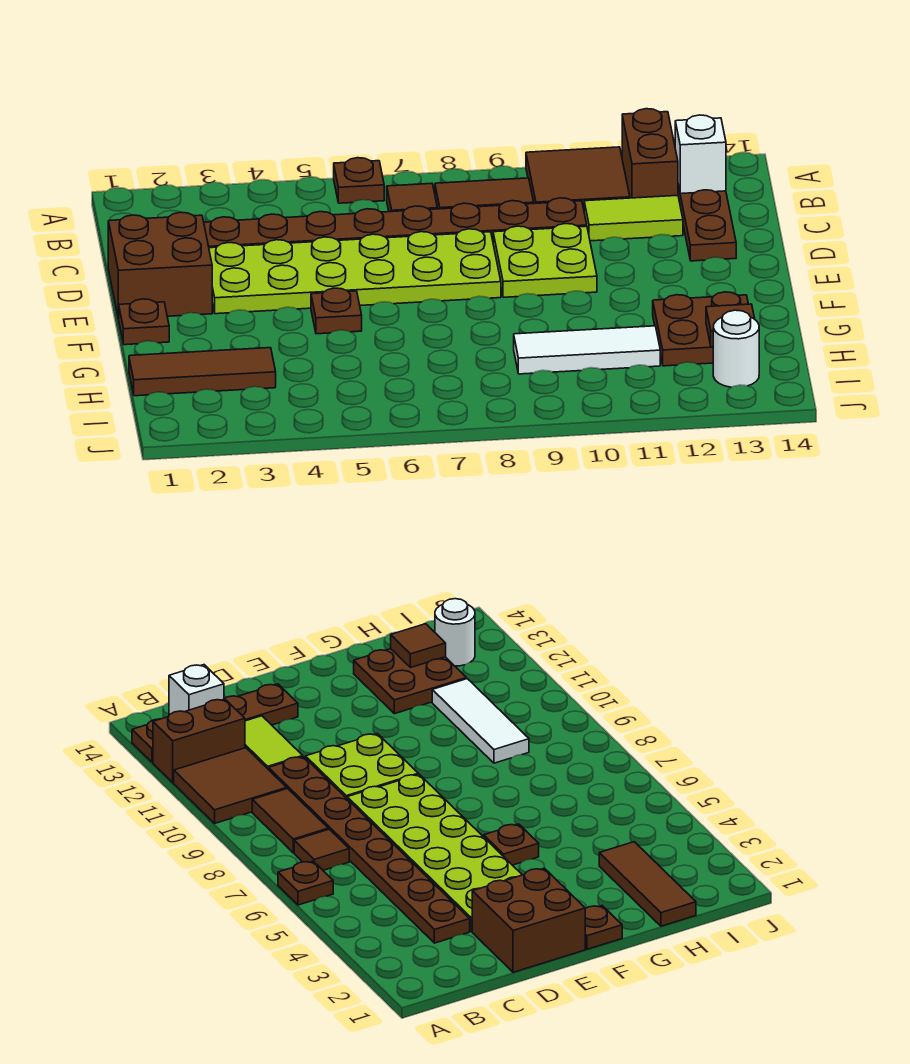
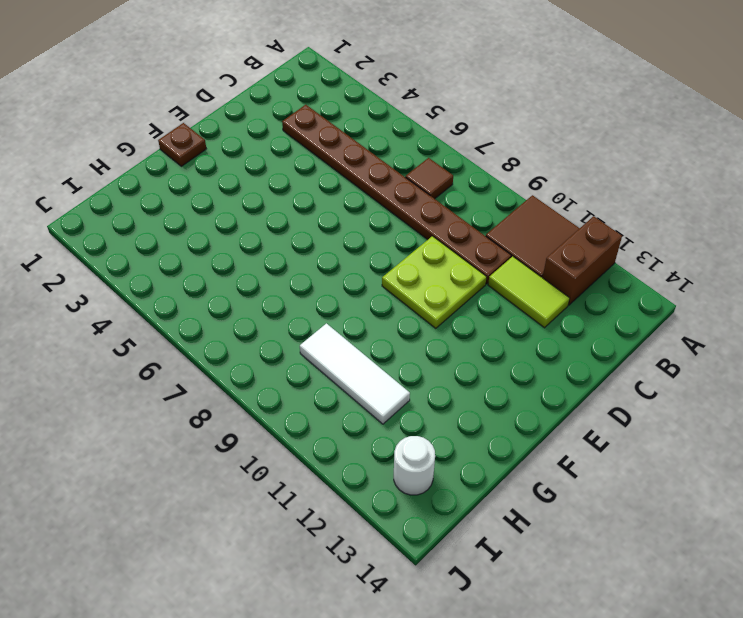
none -> brown plate A6 level 1
none -> brown plate A13:D13 level 1
none -> brown tile B8:B9 level 1

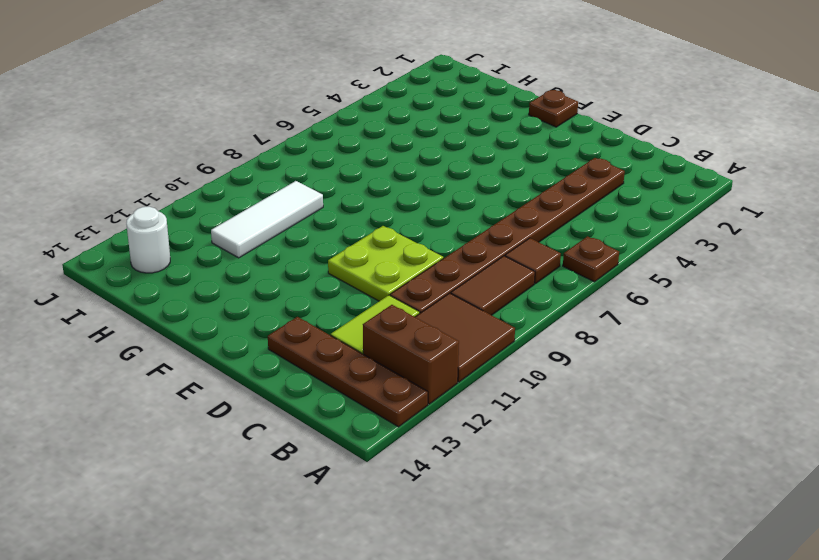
none -> brown brick D1:E2 level 1
none -> lime plate D3:E8 level 1
none -> brown plate F5 level 1

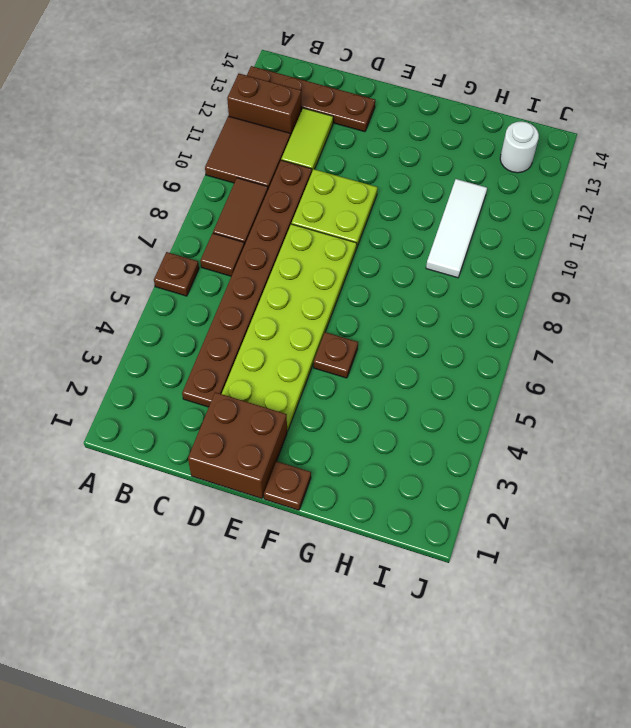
none -> brown plate G12:H13 level 1
none -> brown tile H1:H3 level 1
none -> white brick B13 level 2

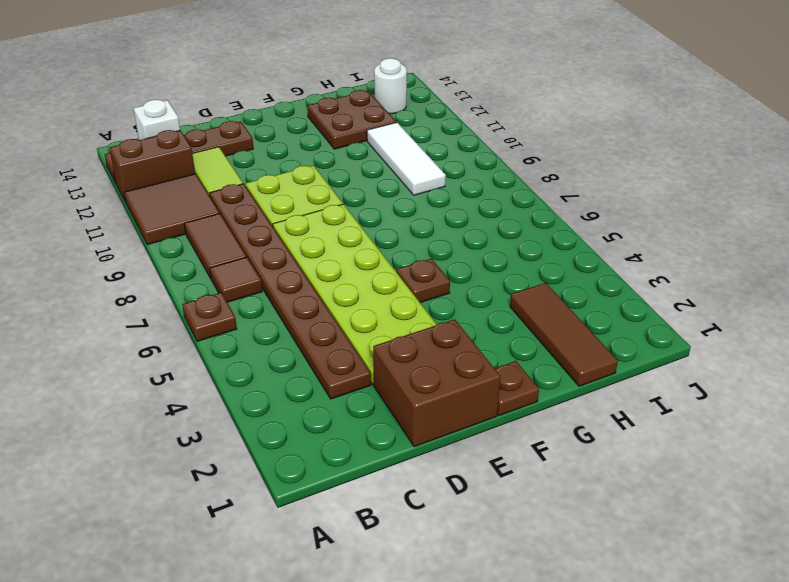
none -> brown tile H13 level 2

